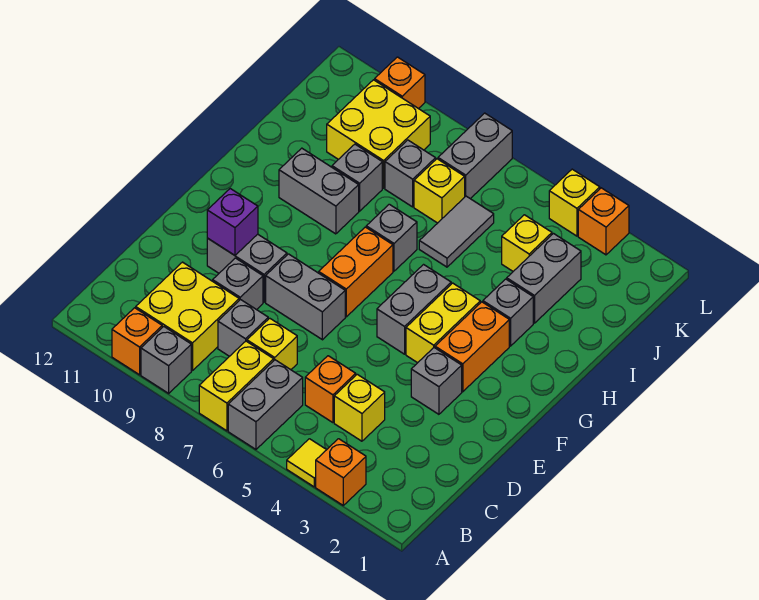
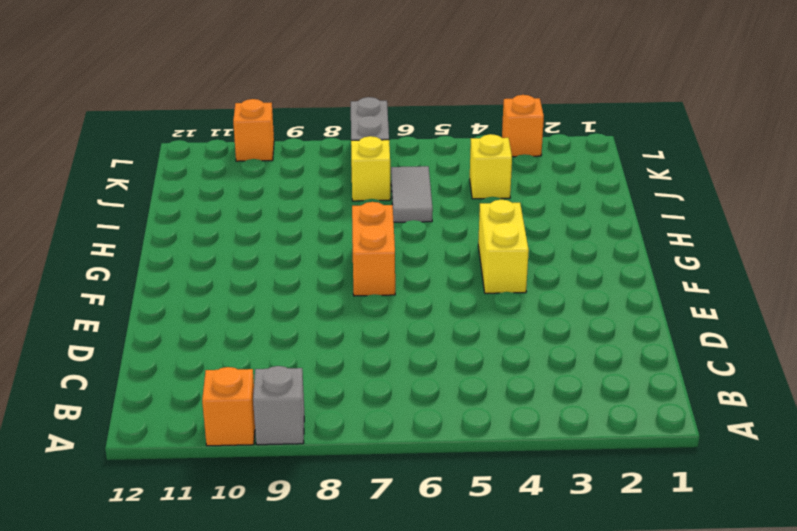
none -> orange brick A3 level 1
none -> yellow tile A4 level 1
none -> grey brick A6:B6 level 1
none -> yellow brick A7:B7 level 1

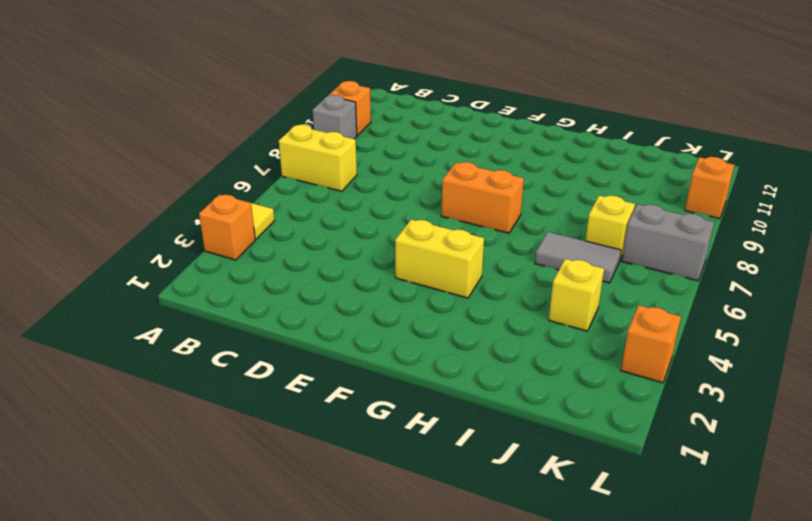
none -> grey brick A6:B6 level 1
none -> yellow brick B9:C10 level 1
none -> yellow brick C4 level 1
none -> orange brick C5 level 1

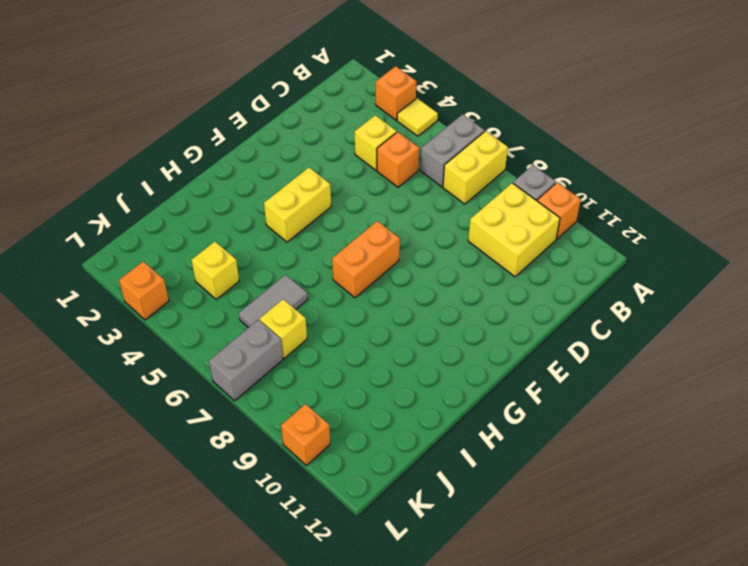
none -> yellow brick C7 level 1
none -> grey brick C8 level 1
none -> grey brick D9 level 1
none -> grey brick E3 level 1

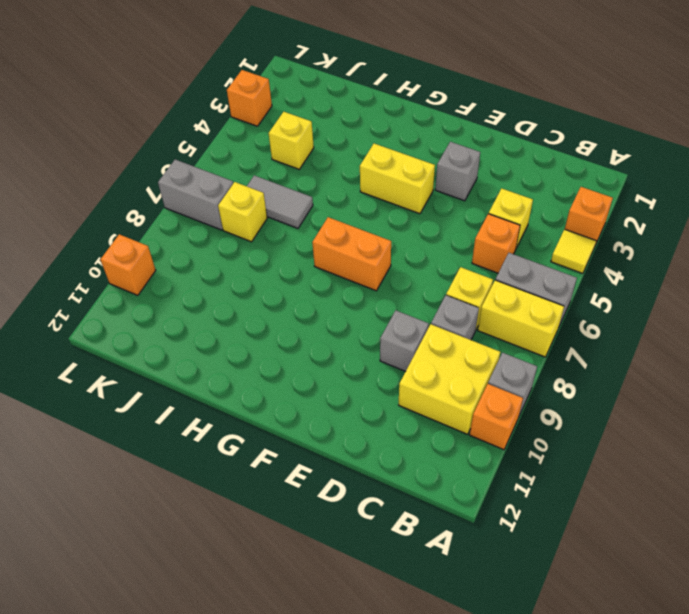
none -> grey brick E7:E8 level 1
none -> grey brick E9:E10 level 1
none -> orange brick F3:G3 level 1
none -> grey brick F5:G5 level 1

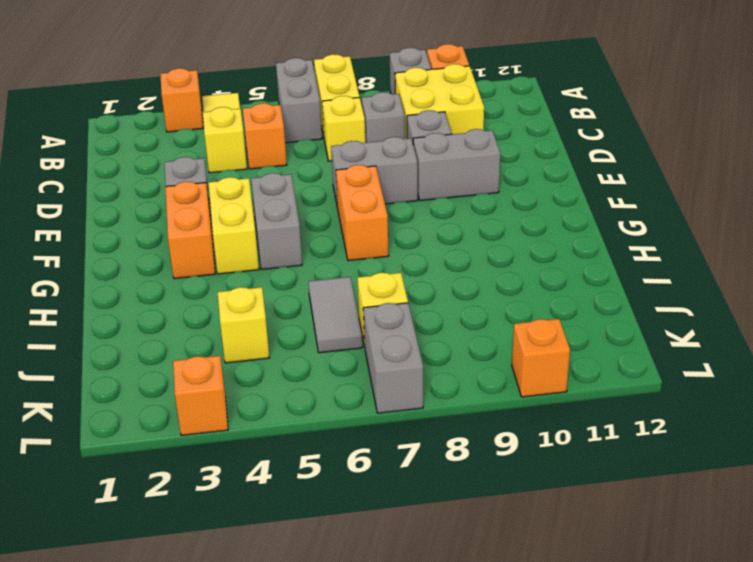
none -> grey brick H3 level 1
none -> grey brick H7 level 1
none -> grey brick H9:H10 level 1
none -> grey brick I3:J3 level 1

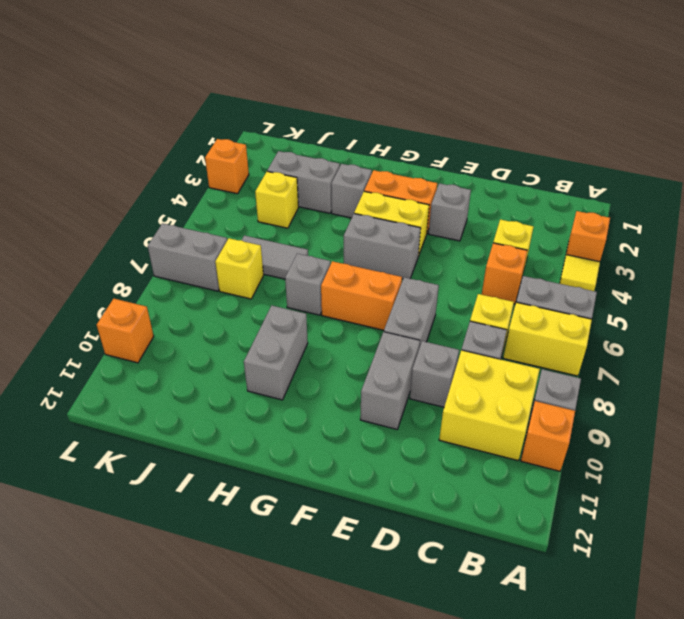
none -> grey brick I9 level 1
none -> grey brick J8 level 1
none -> yellow brick J9:K10 level 1
none -> yellow brick L4 level 1

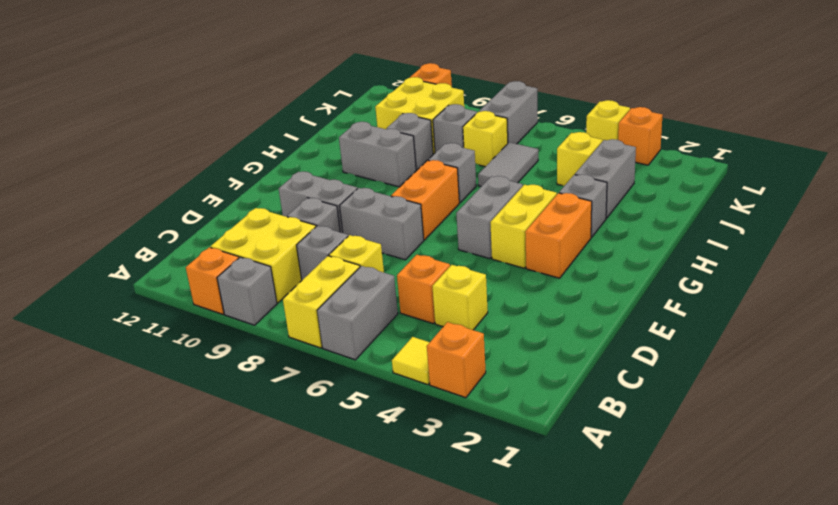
none -> grey brick E3 level 1
none -> purple brick E10 level 2

